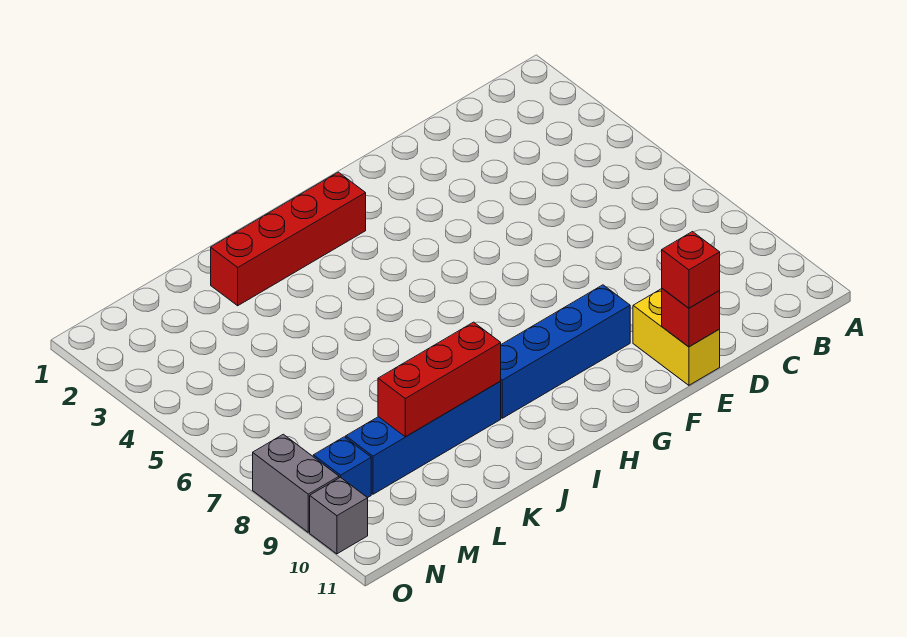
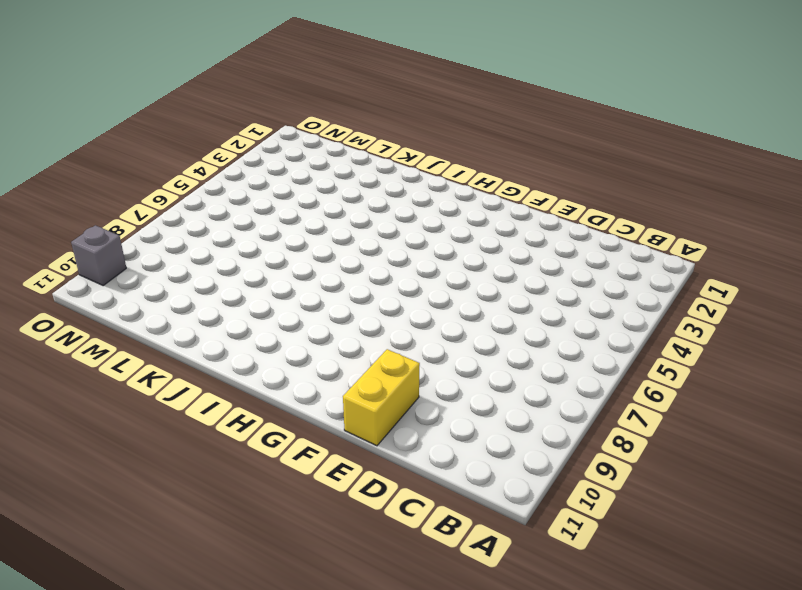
none -> blue brick F9:I9 level 1
none -> red brick H2:K2 level 1

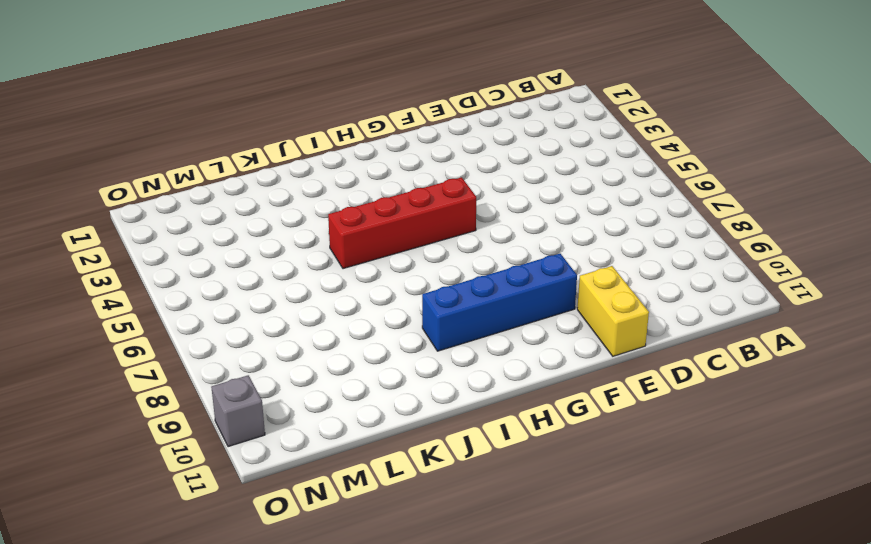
red brick G5:J5 level 1 -> red brick H2:K2 level 1
none -> blue brick J9:M9 level 1
none -> blue brick N9 level 1

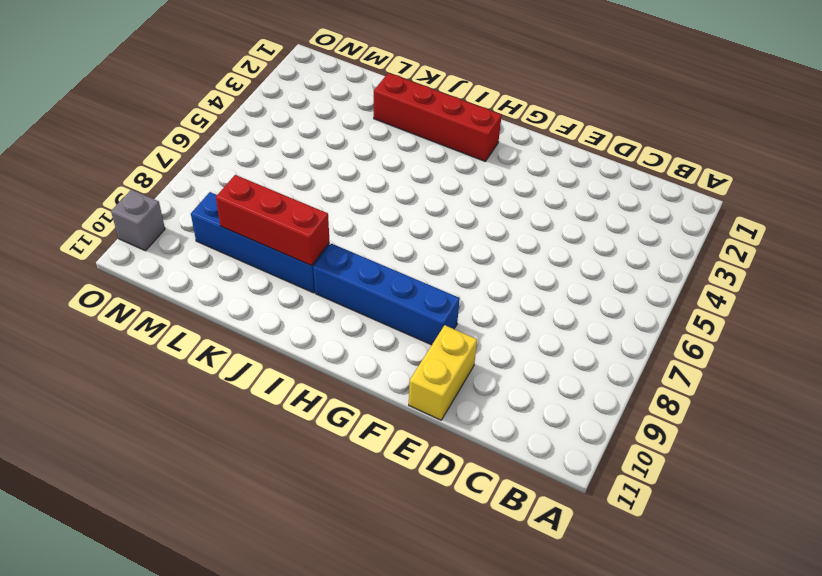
none -> blue brick N9 level 1
none -> grey brick O8:O9 level 1

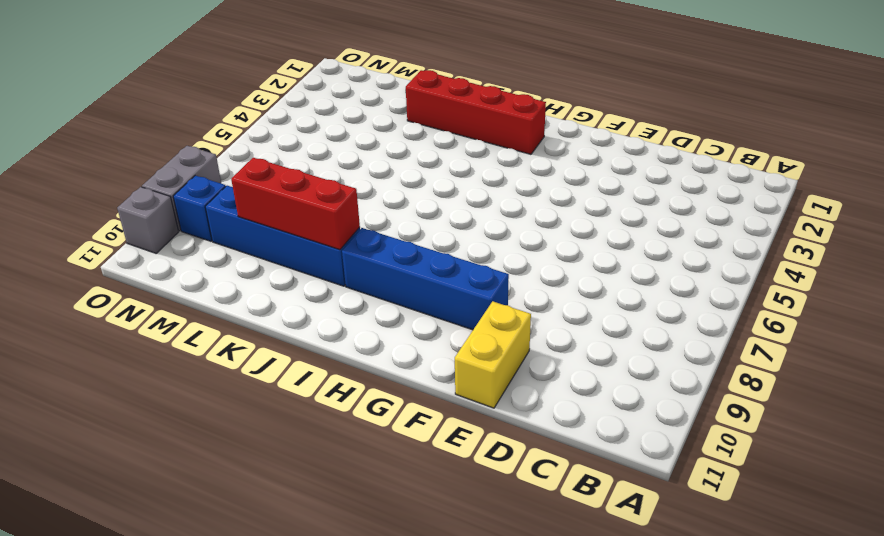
none -> red brick E11 level 2
none -> red brick E11 level 3

